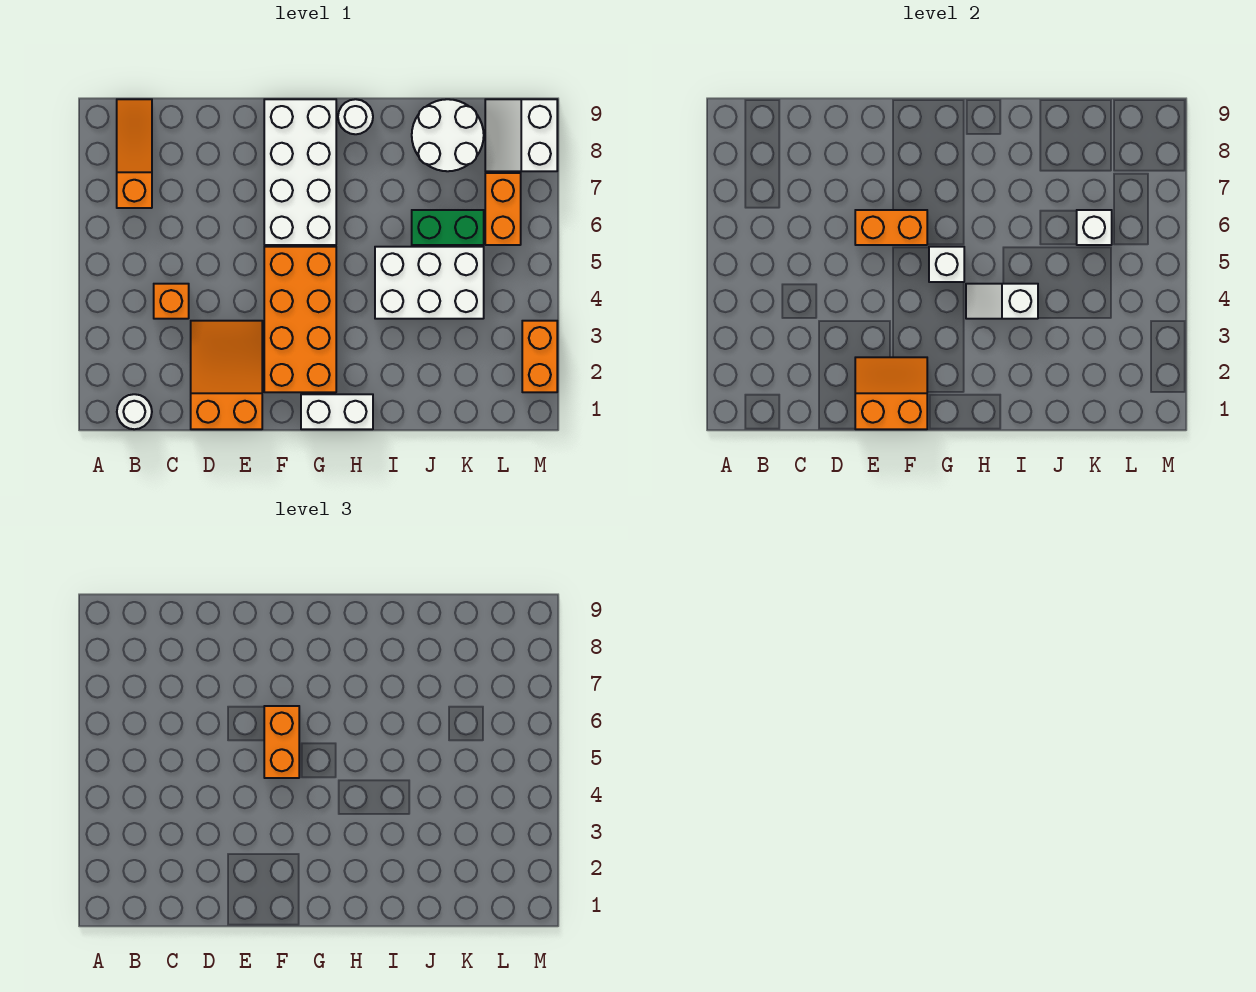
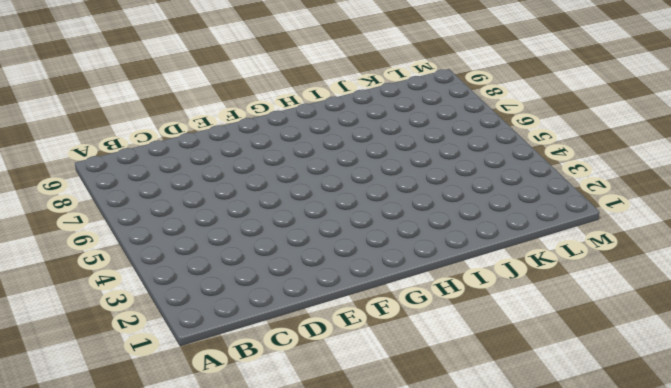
none -> white round brick B1 level 1
none -> orange slope B7:B9 level 1 top 7
none -> orange brick C4 level 1

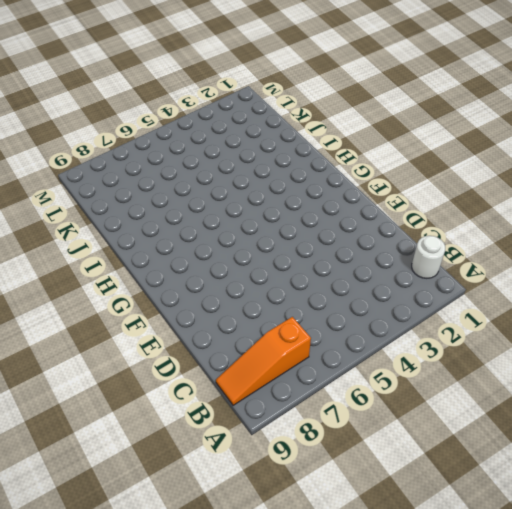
none -> orange brick C4 level 1
none -> orange slope D1:E3 level 1 top 1
none -> orange brick F2:G5 level 1

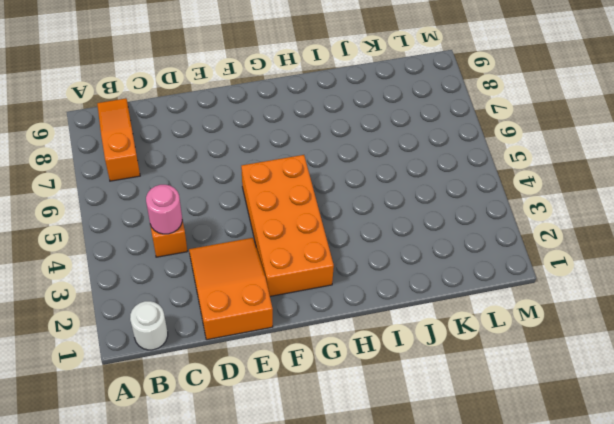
pink round brick C4 level 2 -> none
none -> white brick F6:G9 level 1
none -> white brick G1:H1 level 1
none -> white round brick H9 level 1

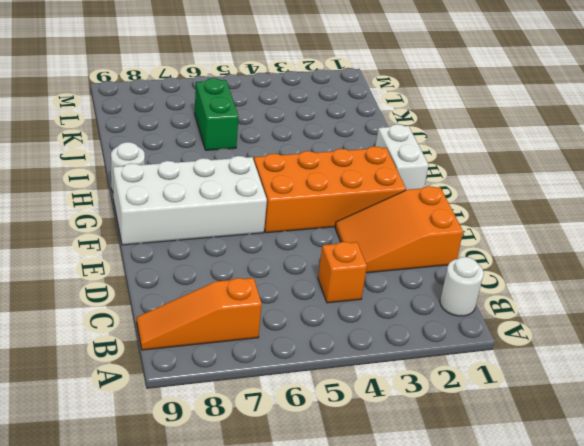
none -> white brick I4:K5 level 1
none -> white round brick J8:K9 level 1
none -> orange brick L6:L7 level 1

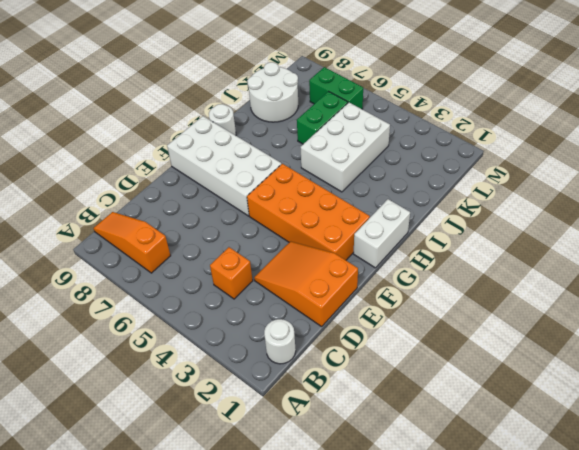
green brick L6:L7 level 1 -> orange brick L6:L7 level 1
none -> white slope L8:M9 level 1 top M
none -> orange brick M2:M3 level 1
none -> orange slope E1:F2 level 2 top 1

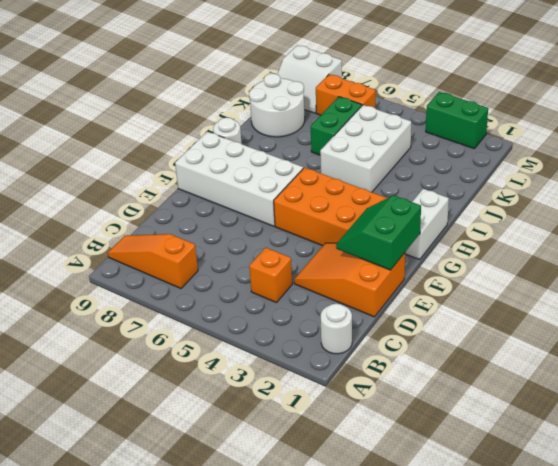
green slope E1:F2 level 2 top 1 -> orange slope E1:F2 level 2 top 1
green brick M2:M3 level 1 -> orange brick M2:M3 level 1
none -> orange brick E6:F6 level 2
none -> white brick G5 level 2
none -> white slope H4:I4 level 2 top I

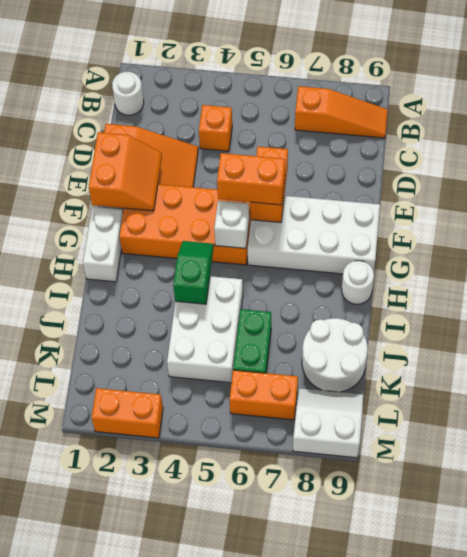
green slope H4:I4 level 2 top I -> white slope H4:I4 level 2 top I
none -> white brick K6 level 2

